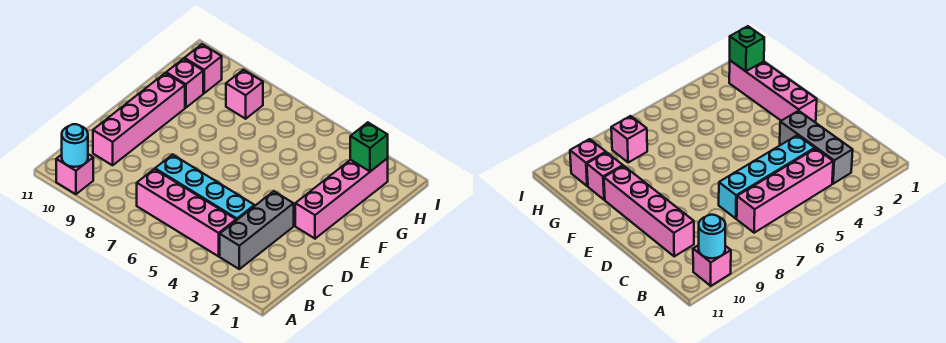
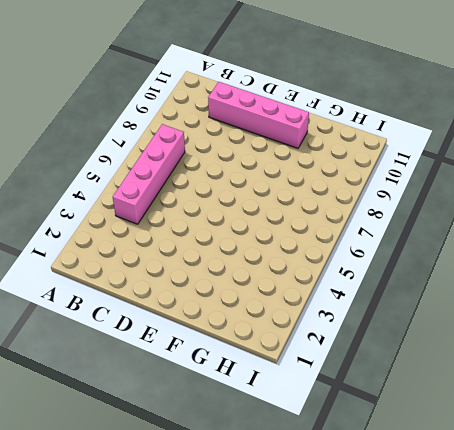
none -> pink brick A10 level 1
none -> grey brick B3:D3 level 1

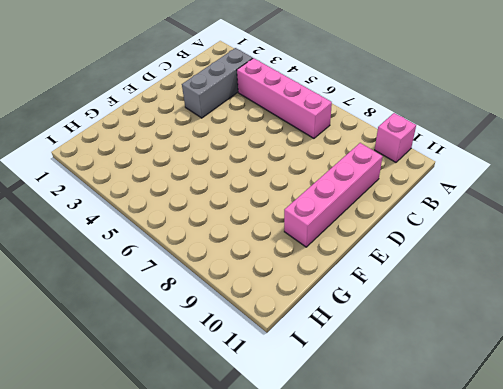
none -> cyan brick C4:C7 level 1
none -> pink brick E2:H2 level 1

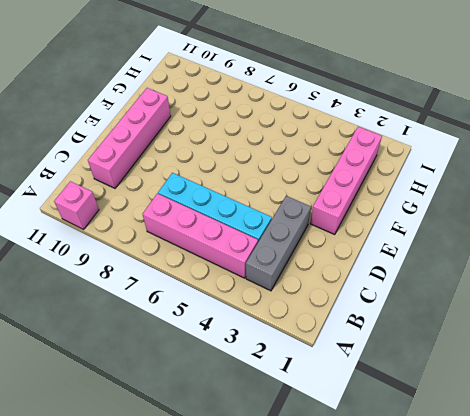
none -> pink brick G10 level 1
none -> pink brick H8 level 1

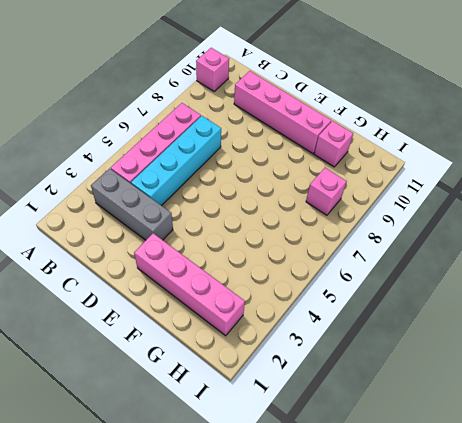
none -> pink brick H10 level 1
none -> cyan round brick A10 level 2

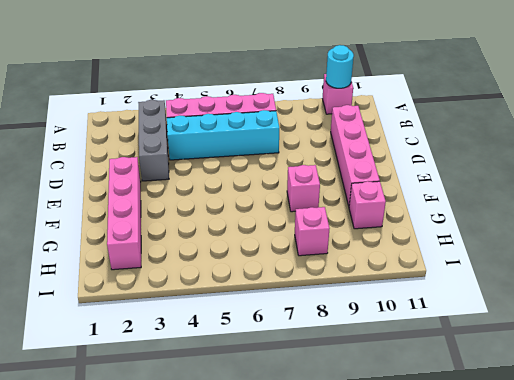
pink brick F8 level 1 -> pink brick H10 level 1
none -> green brick H2 level 2

